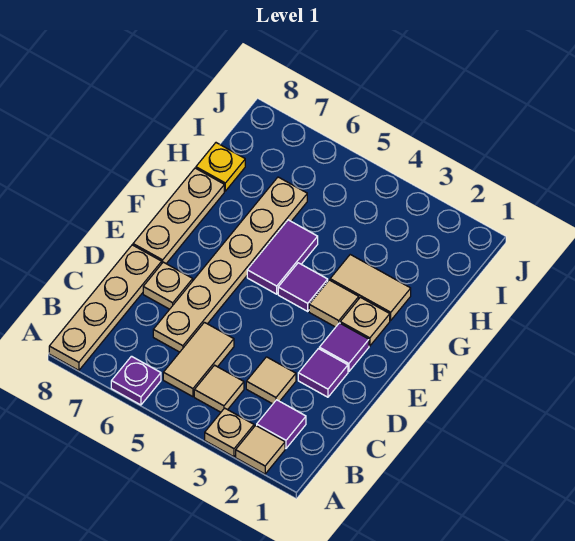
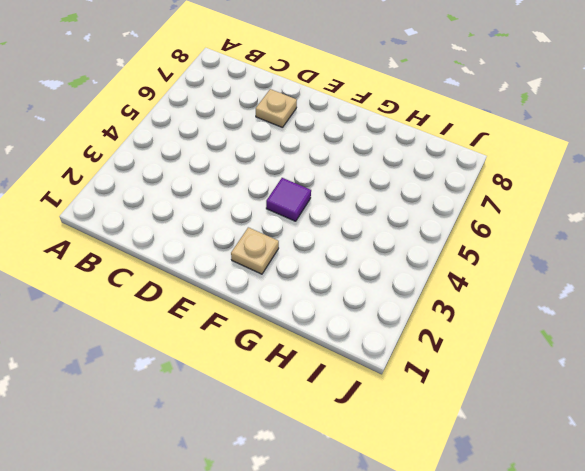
none -> tan tile A2 level 1
none -> tan plate A3 level 1
none -> purple plate A6 level 1

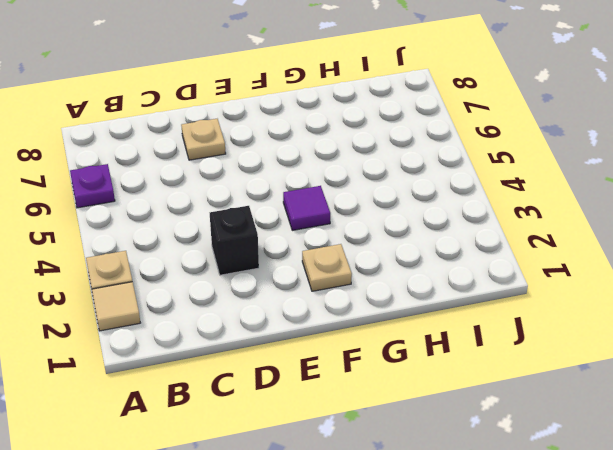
black brick D3 level 1 -> none
none -> tan plate A8:D8 level 1
none -> purple tile B2 level 1
none -> tan tile B4 level 1

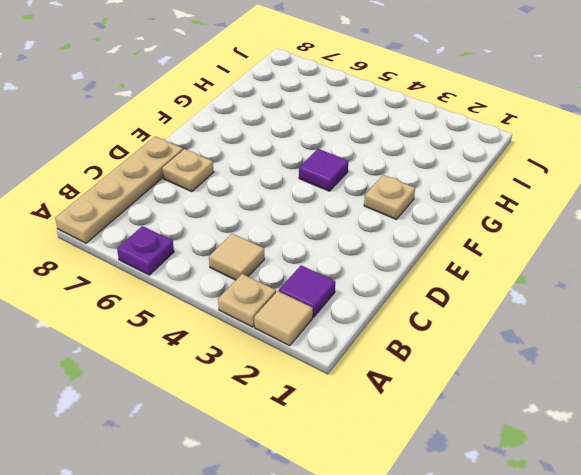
none -> tan tile B5:C5 level 1
none -> tan tile C3 level 1
none -> tan plate C6:H6 level 1

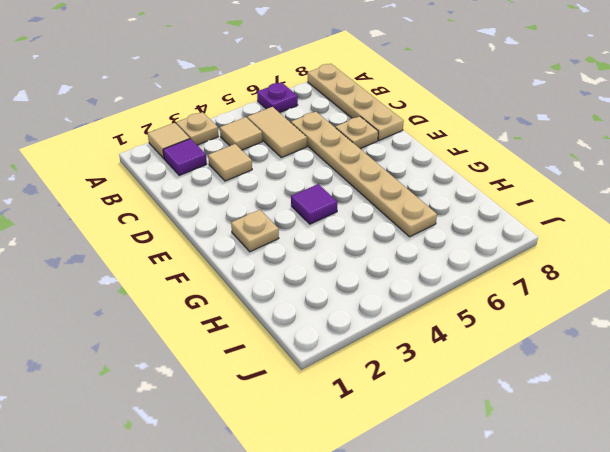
none -> purple tile D2 level 1
none -> purple tile E2 level 1
none -> tan plate E8:G8 level 1

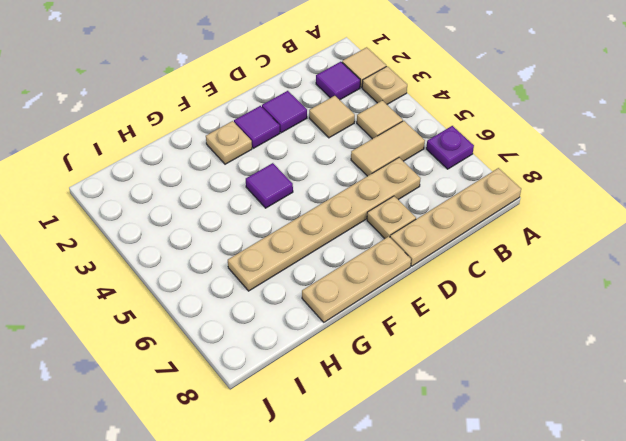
none -> tan tile F3 level 1
none -> purple tile F5:G5 level 1
none -> tan tile G2:G3 level 1

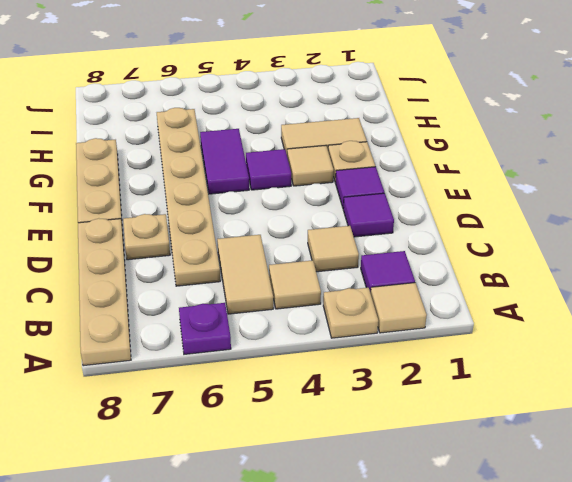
none -> yellow plate H8 level 1

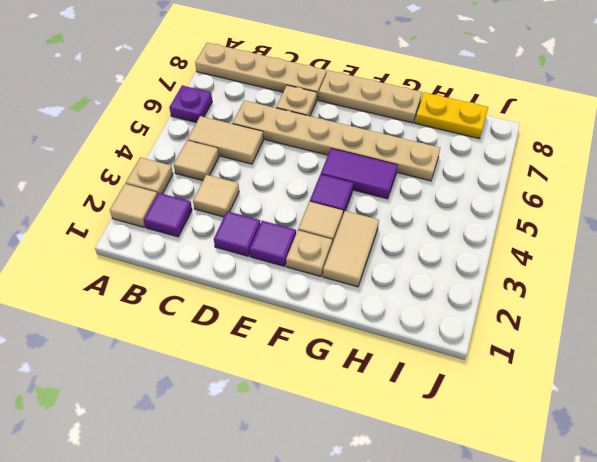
yellow plate H8:I8 level 1 -> yellow plate H8 level 1

